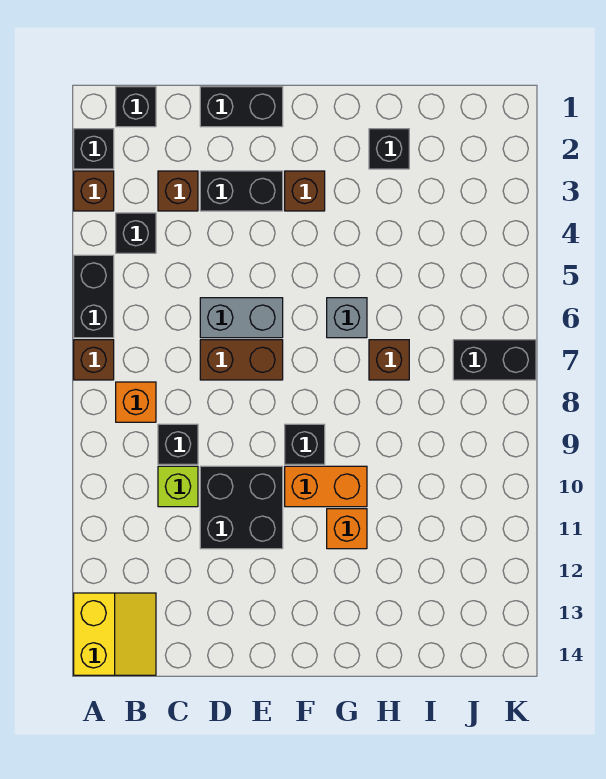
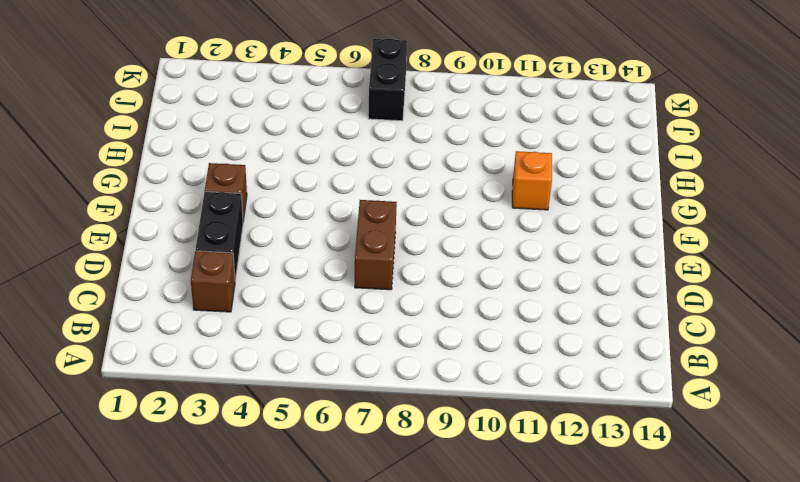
none -> black brick A2 level 1
none -> brown brick A3 level 1
none -> black brick A5:A6 level 1

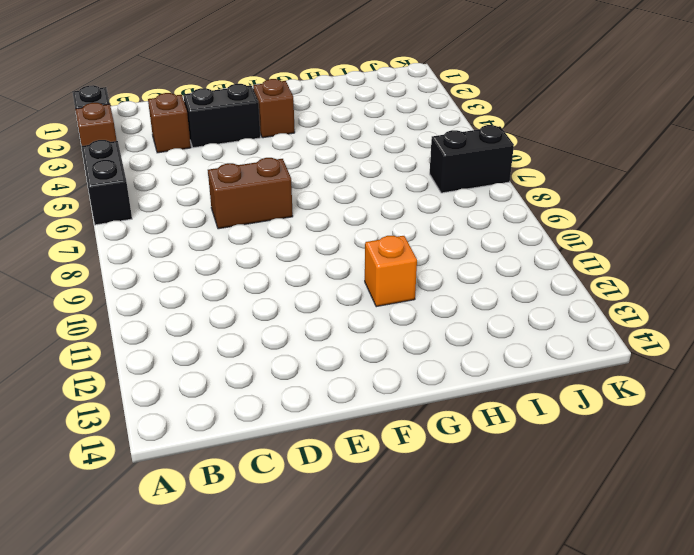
none -> brown brick A7 level 1
none -> yellow slope A13:B14 level 1 top A
none -> black brick B1 level 1

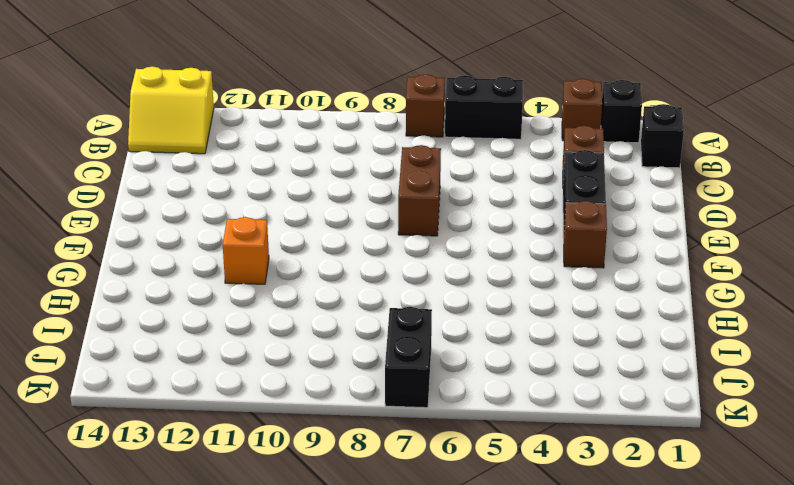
none -> black brick B4 level 1
none -> orange brick B8 level 1
none -> black brick C9 level 1

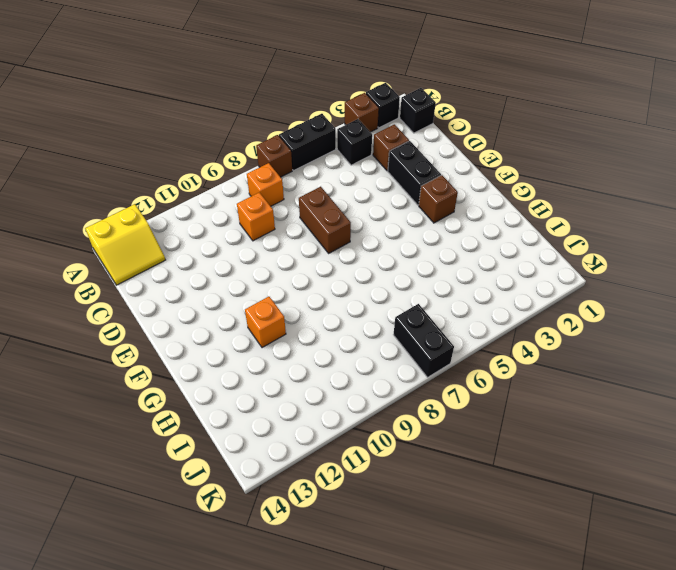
orange brick C9 level 1 -> black brick C9 level 1
none -> lime brick C10 level 1
none -> black brick D1:E1 level 1
none -> grey brick D6:E6 level 1

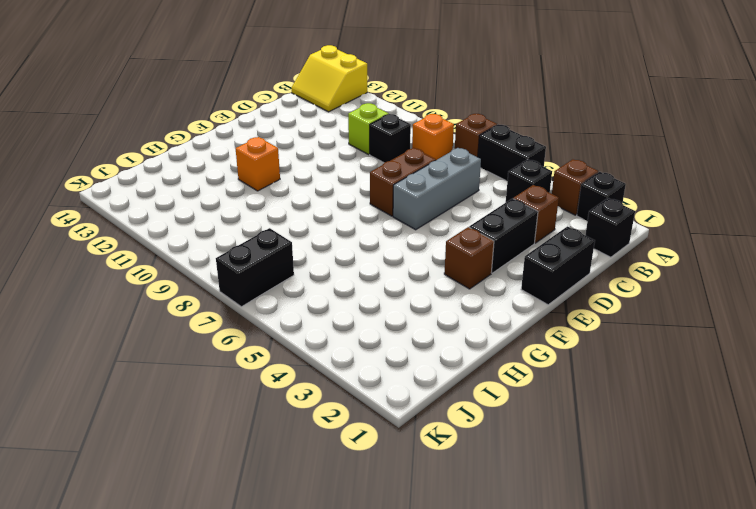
grey brick C6:E6 level 1 -> grey brick D6:E6 level 1
none -> black brick D10:E11 level 1
none -> black brick F9 level 1
none -> orange brick F10:G10 level 1

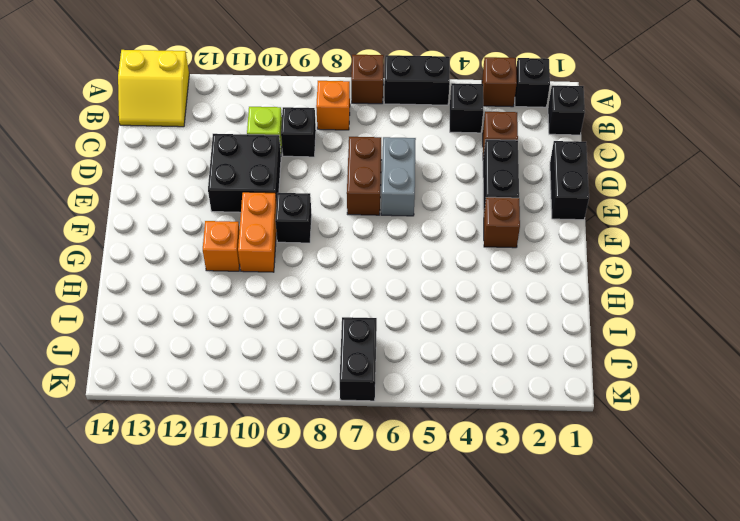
none -> grey brick G6 level 1
none -> black brick H2 level 1
none -> brown brick H7 level 1

